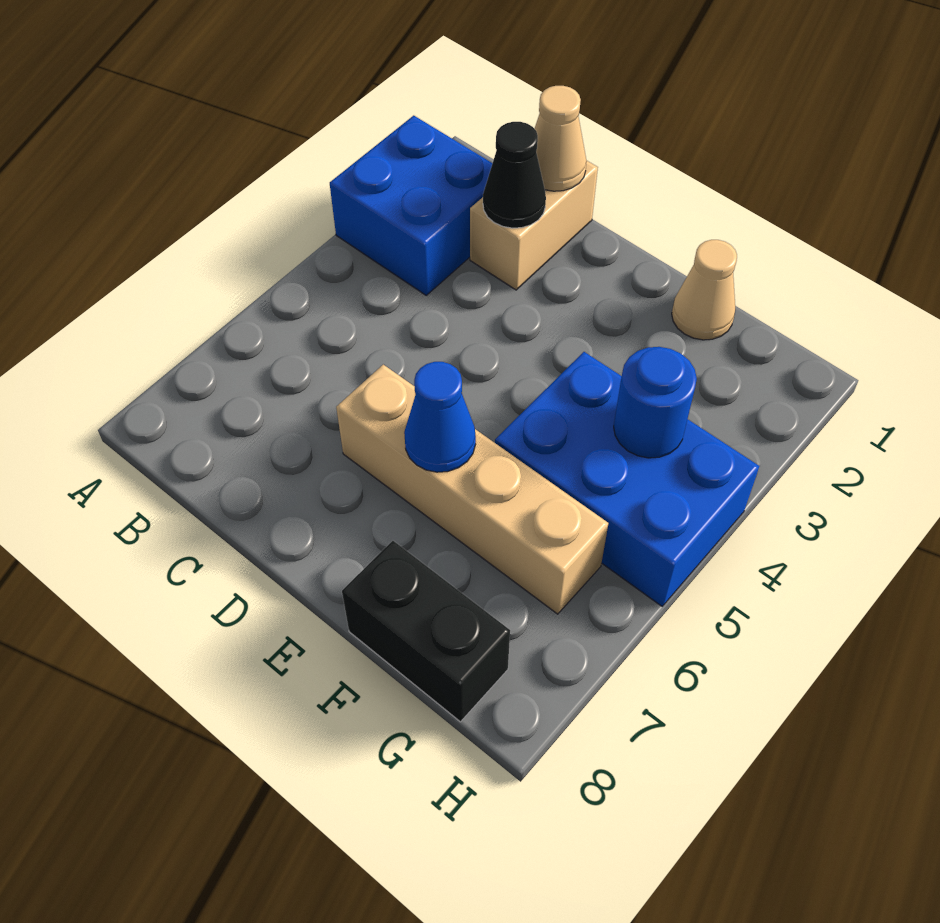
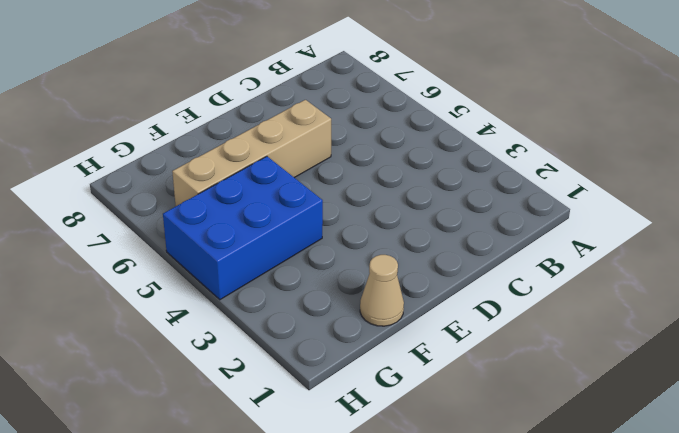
none -> blue brick A2:B3 level 1
none -> tan brick C1:C2 level 1

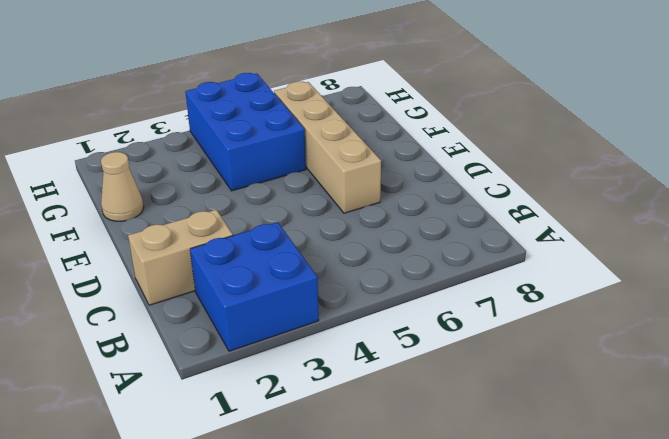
none -> black brick F8:G8 level 1
none -> tan cone C1 level 2

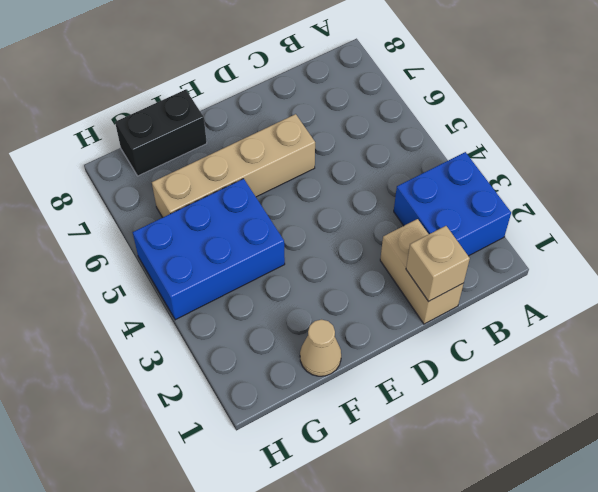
tan brick C1 level 2 -> tan cone C1 level 2
none -> black cone C2 level 2
none -> blue cone E6 level 2

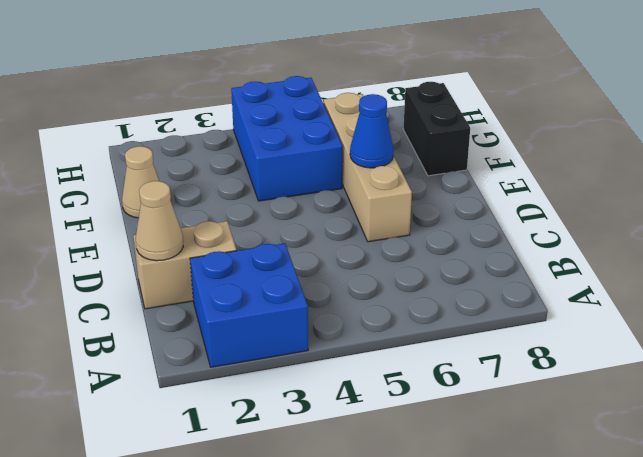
none -> black cone C2 level 2
none -> blue round brick G4 level 2

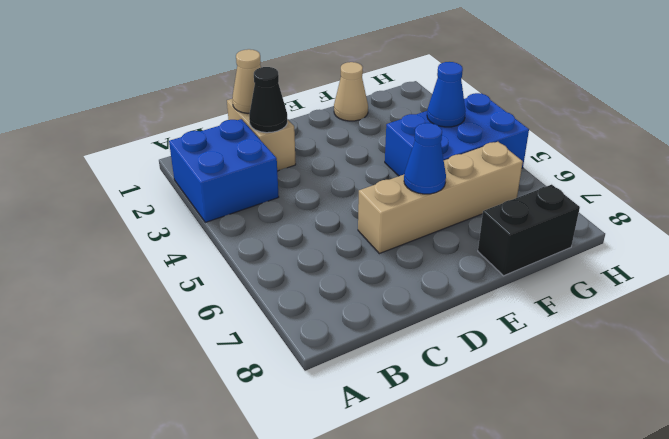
blue cone G4 level 2 -> blue round brick G4 level 2

